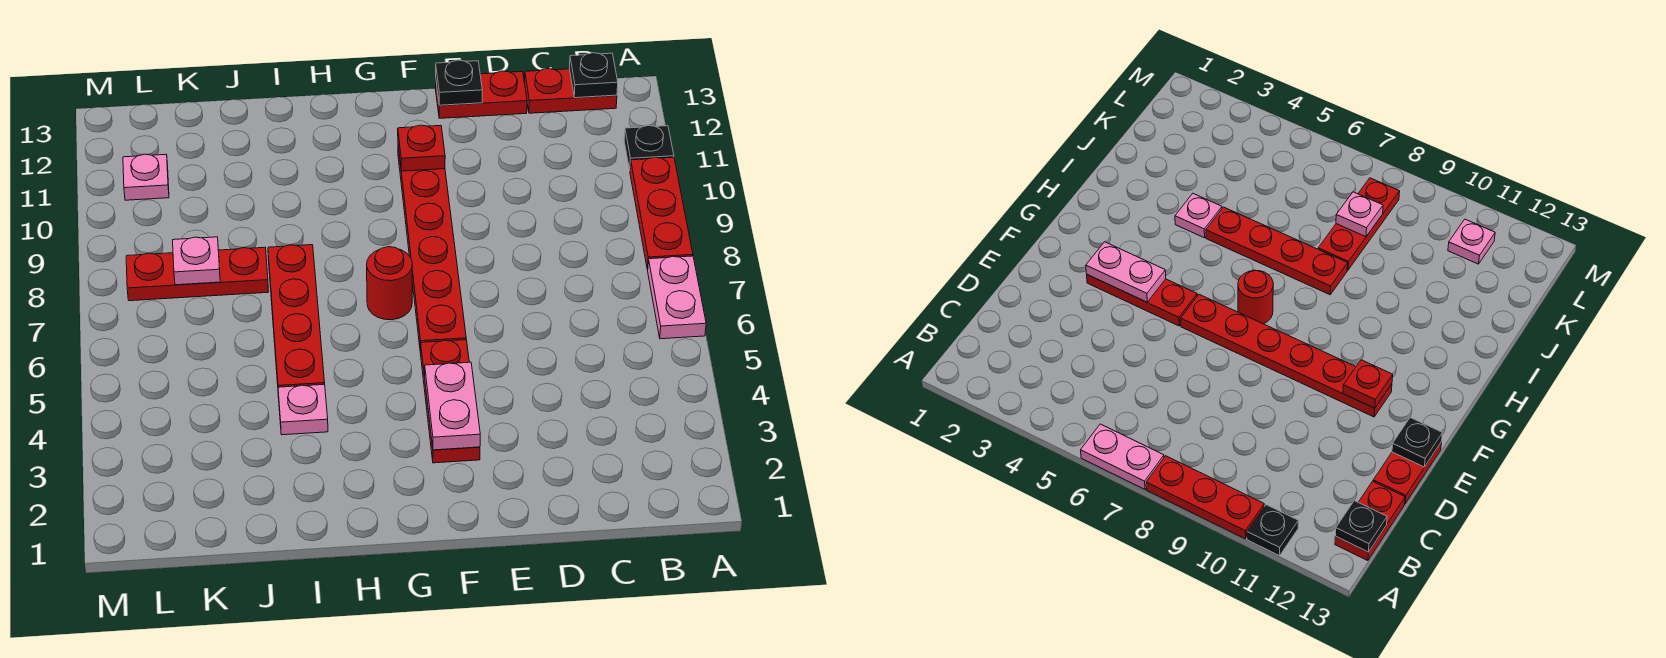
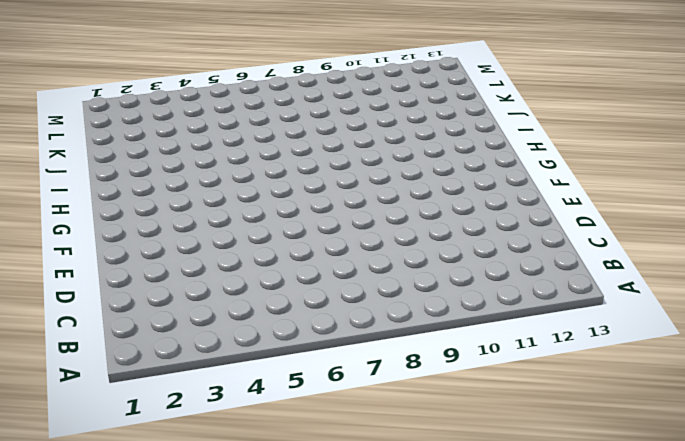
none -> pink plate A6:A7 level 1
none -> red plate A8:A10 level 1
none -> black plate A11 level 1

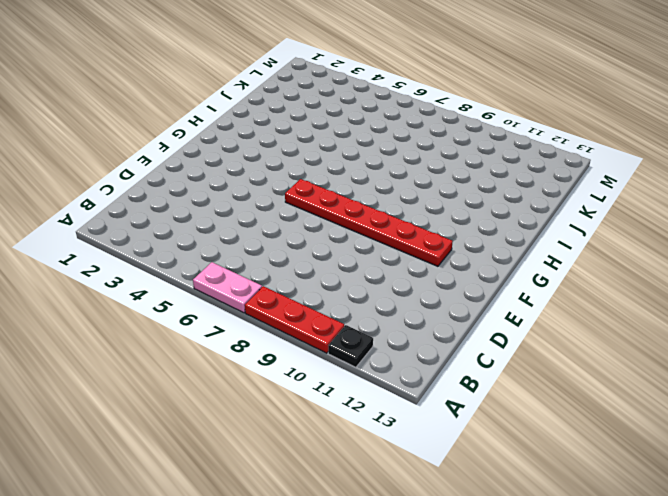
none -> red plate B13:C13 level 1
none -> red plate D13:E13 level 1
none -> red plate F3:F5 level 1

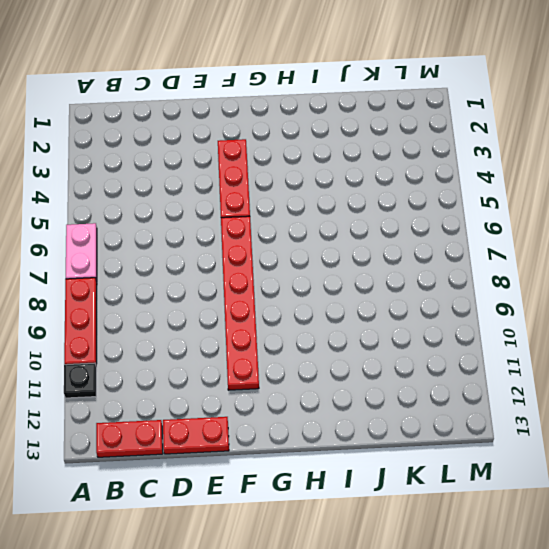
none -> red round brick G7 level 1
none -> pink plate I4 level 1
none -> red plate I5:I8 level 1

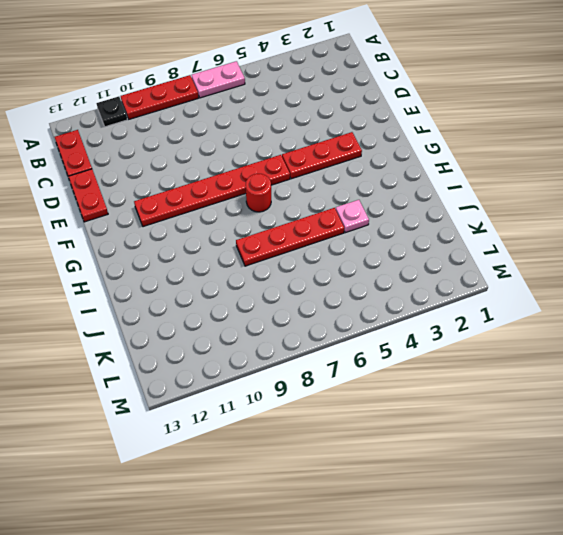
none -> red plate J8:L8 level 1
none -> pink plate L11 level 1
none -> black plate B13 level 2

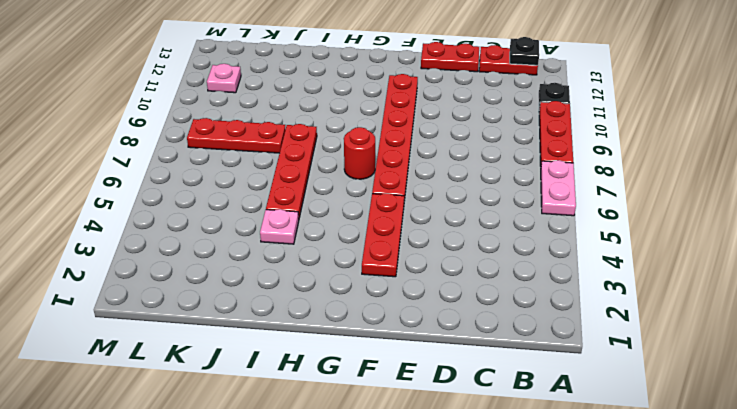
none -> black plate E13 level 2
none -> pink plate F3:F4 level 2
none -> red plate F11 level 2

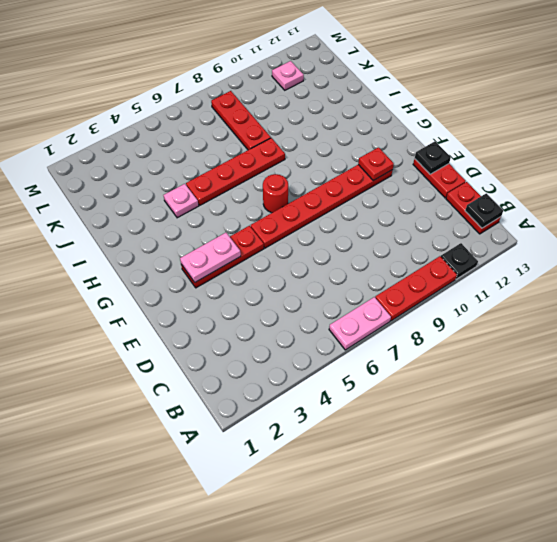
none -> pink plate K8 level 2

